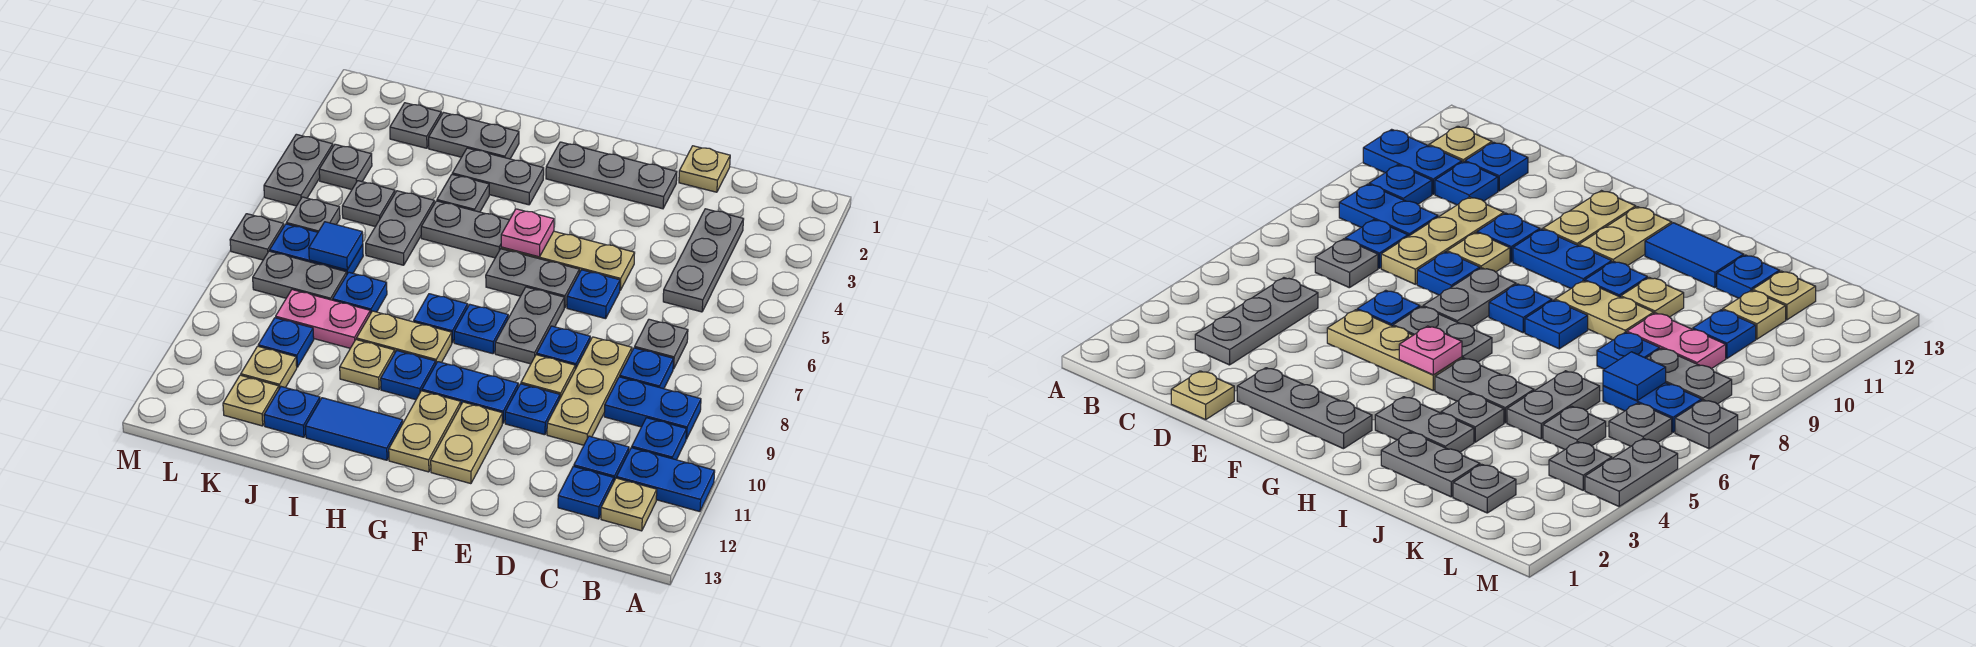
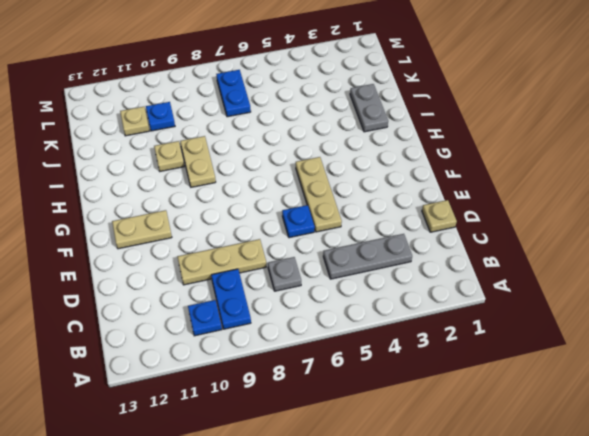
none -> blue plate A11:B11 level 1
none -> tan plate B12 level 1
none -> blue plate C8 level 1
none -> blue plate C11 level 1

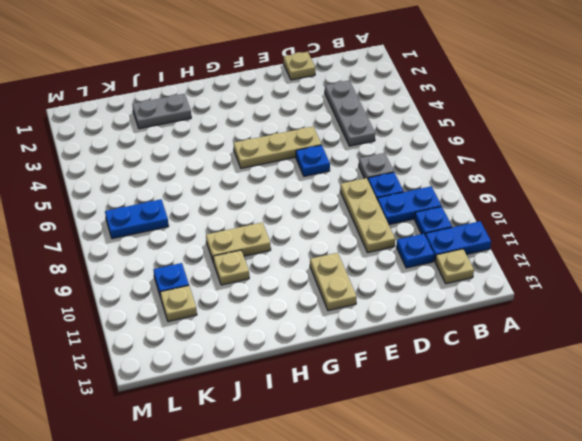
none -> blue plate C12 level 1
none -> grey plate E2:G2 level 1
none -> blue plate E8 level 1
none -> tan plate E9 level 1

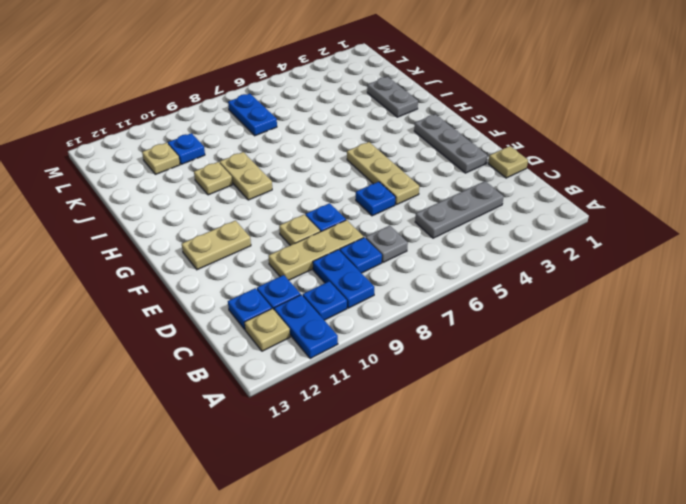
none -> blue plate E10 level 1
none -> grey plate F6:G6 level 1
none -> grey plate F7:F8 level 1
none -> blue plate F10:G10 level 1

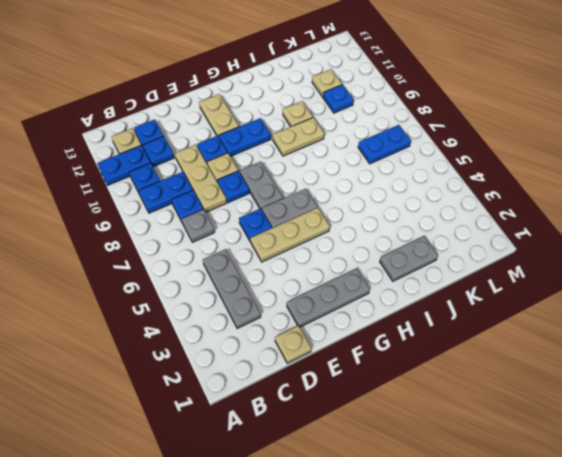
none -> blue plate G8 level 1
none -> tan plate G11:G12 level 1
none -> grey plate H3:I3 level 1
none -> grey plate H5:I5 level 1

